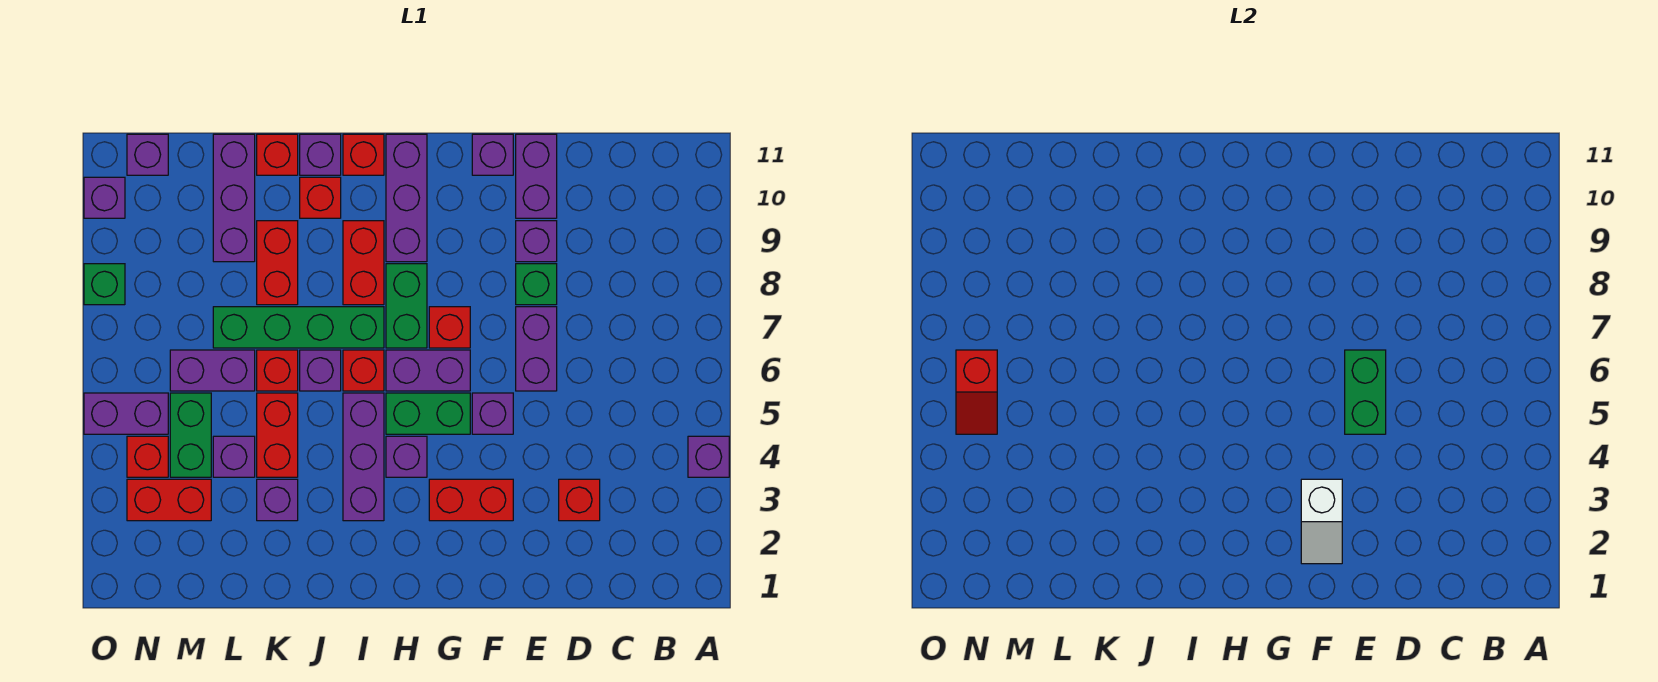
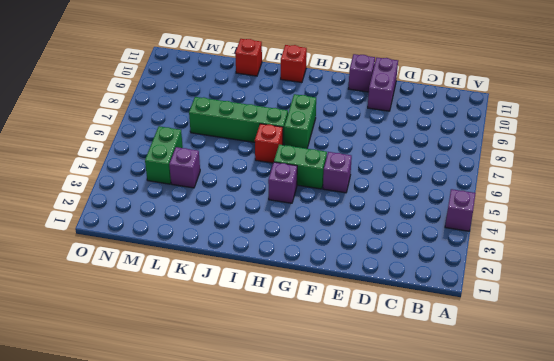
none -> red brick D3 level 1
none -> purple brick E6:E7 level 1
none -> green brick E8 level 1
none -> purple brick E9 level 1

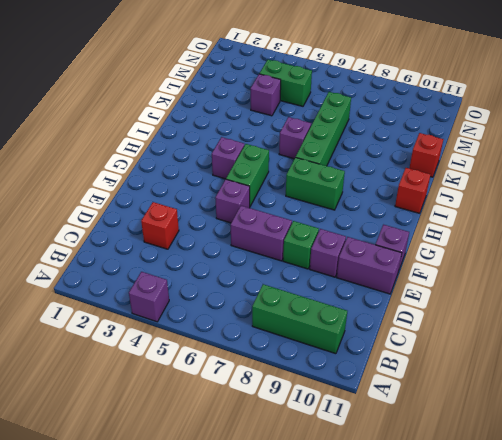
green brick B8:B10 level 1 -> none
none -> red brick F3:G3 level 1
none -> purple brick G6:H6 level 1
none -> red brick G7 level 1
none -> purple brick H9:H11 level 1

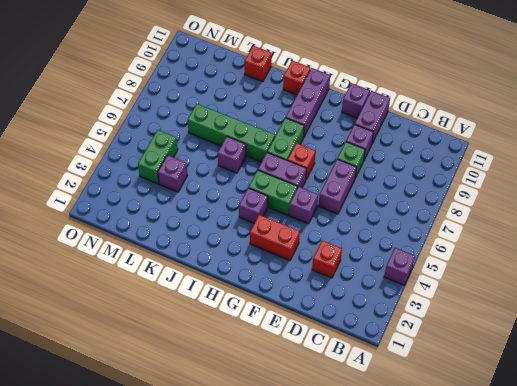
none -> purple brick I3:I5 level 1
none -> red brick I6 level 1
none -> red brick I8:I9 level 1
none -> red brick J10 level 1

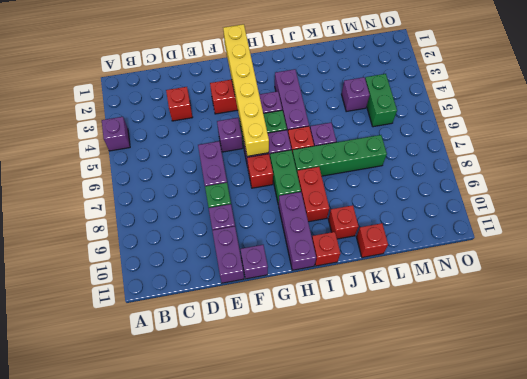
yellow brick G1:G6 level 2 -> none
none -> purple brick J11 level 1
none -> purple brick K3 level 1
none -> red brick K4:K5 level 1
none -> red brick K6 level 1

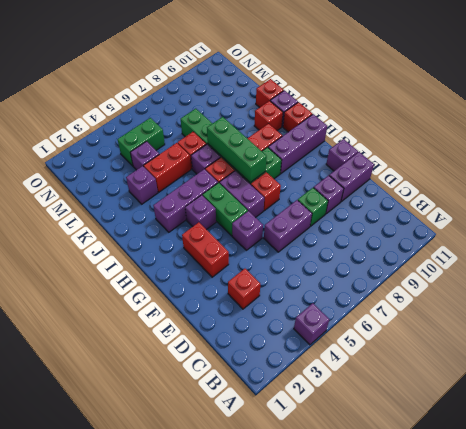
green brick H7:J7 level 2 -> none
none -> red brick K8:K9 level 1
none -> purple brick L6:M6 level 1
none -> purple brick L9:L11 level 1
none -> red brick M3:N3 level 1

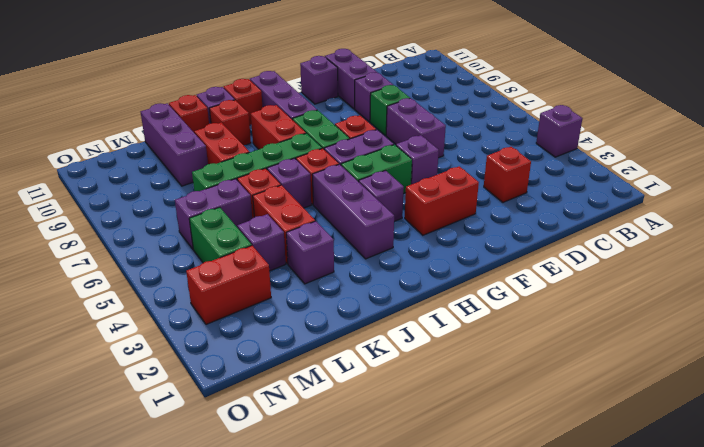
none -> red brick N4 level 1
none -> purple brick N5:O5 level 1
none -> purple brick N11 level 1
none -> green brick O8 level 1

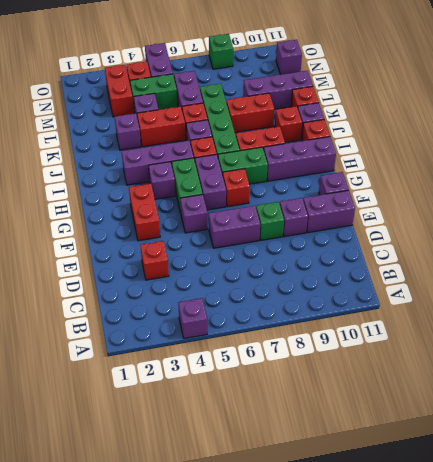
none -> purple brick O10 level 1
none -> green brick E5:E6 level 2
none -> white slope F2:F3 level 2 top 3
none -> red slope N5:N6 level 2 top 6

